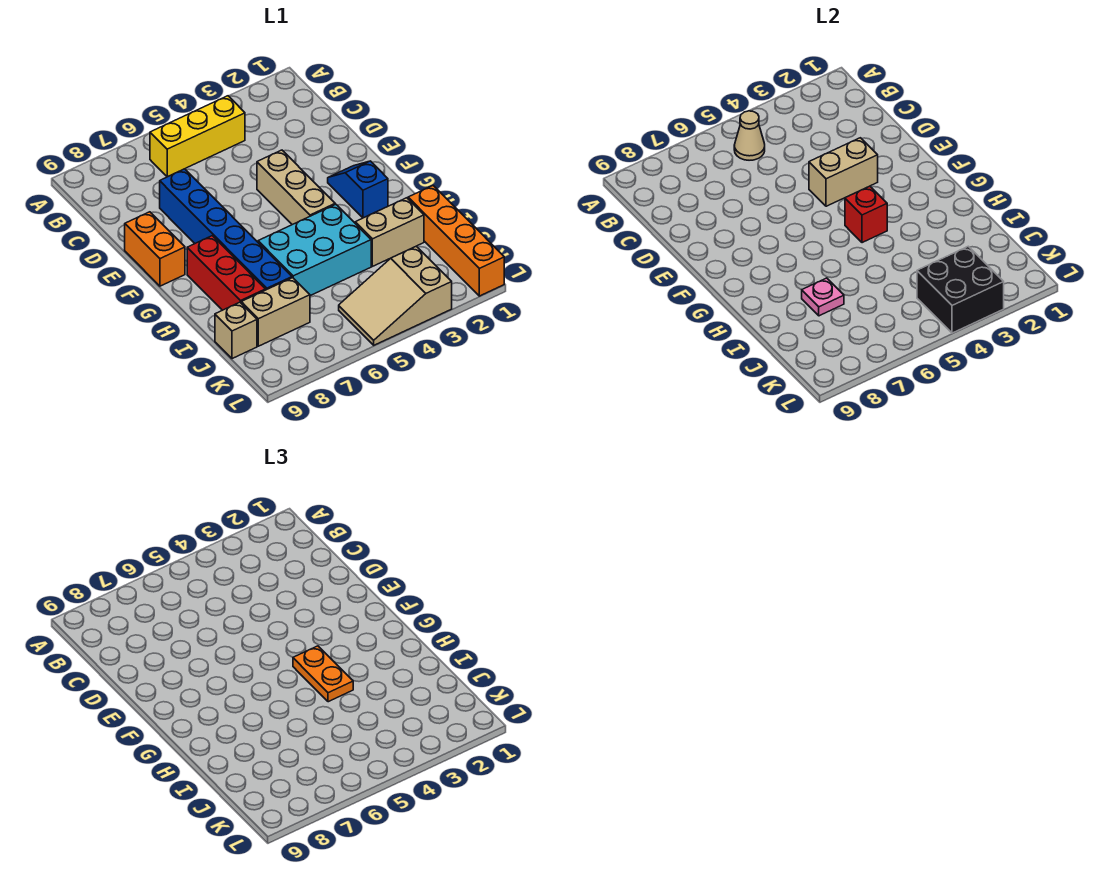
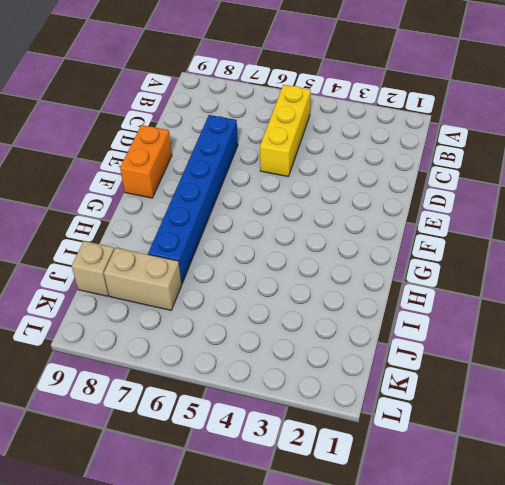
yellow brick B5:D5 level 1 -> yellow brick B4:B6 level 1
none -> tan brick E4:G4 level 1
none -> blue slope F2:G2 level 1 top G
none -> red brick G8:I8 level 1

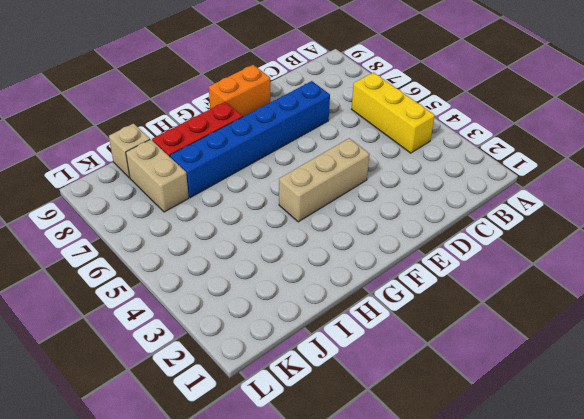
none -> blue slope F2:G2 level 1 top G
none -> cyan brick H4:I6 level 1
none -> orange brick I1:L1 level 1

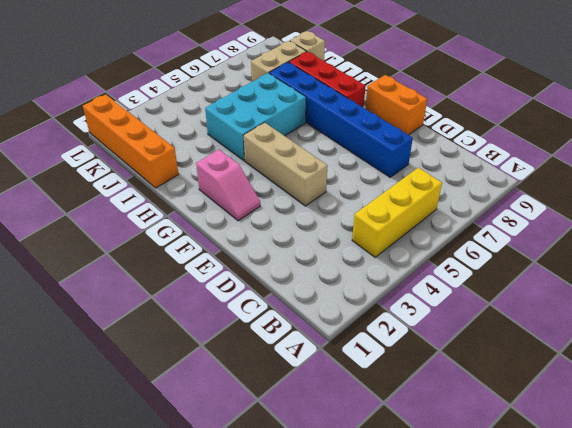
pink slope F2:G2 level 1 top G -> blue slope F2:G2 level 1 top G
none -> tan brick I2:I3 level 1
none -> tan slope K3:L5 level 1 top 3
none -> tan cone B5 level 2

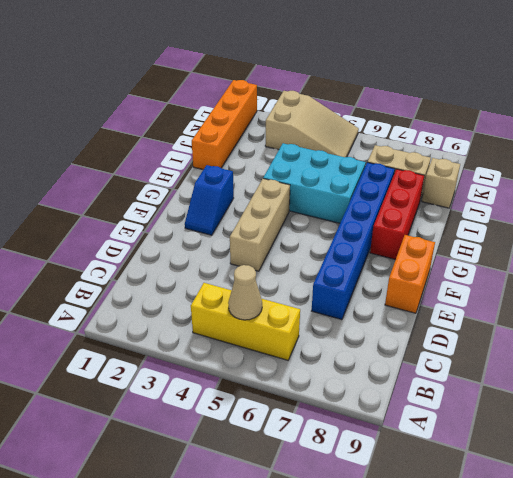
none -> tan brick I2:I3 level 1
none -> tan brick E3:E4 level 2
none -> red brick G4 level 2

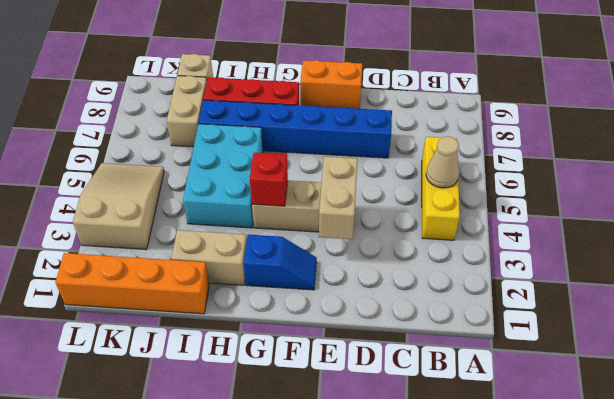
tan brick H2:I2 level 1 -> tan brick I2:I3 level 1
none -> pink plate I7 level 2
none -> black brick K3:L4 level 2
none -> orange plate G4:H4 level 3

